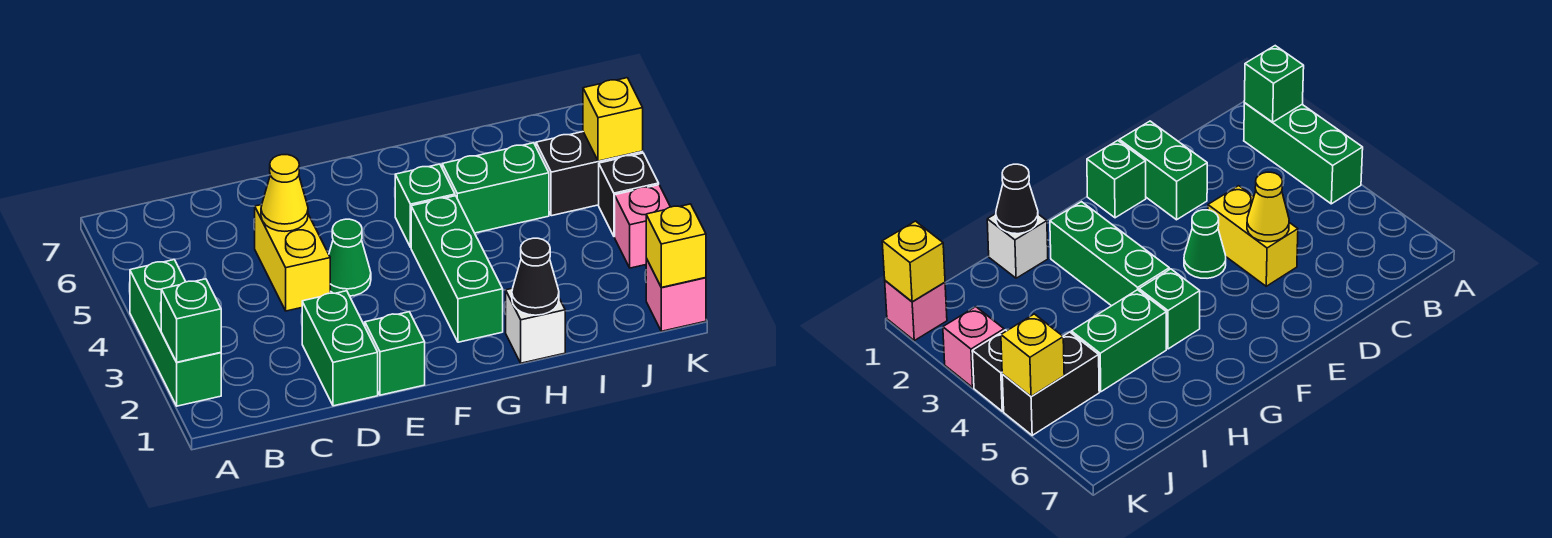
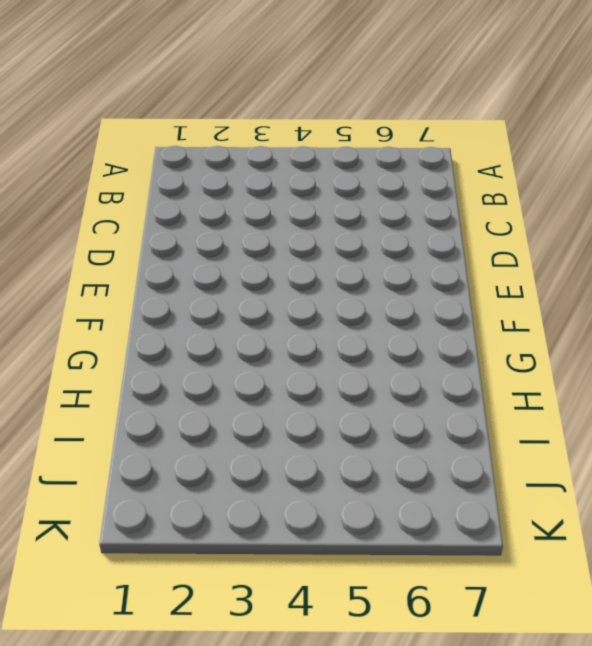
none -> green brick A2:A4 level 1
none -> green brick D1:D2 level 1
none -> yellow brick D4:D5 level 1

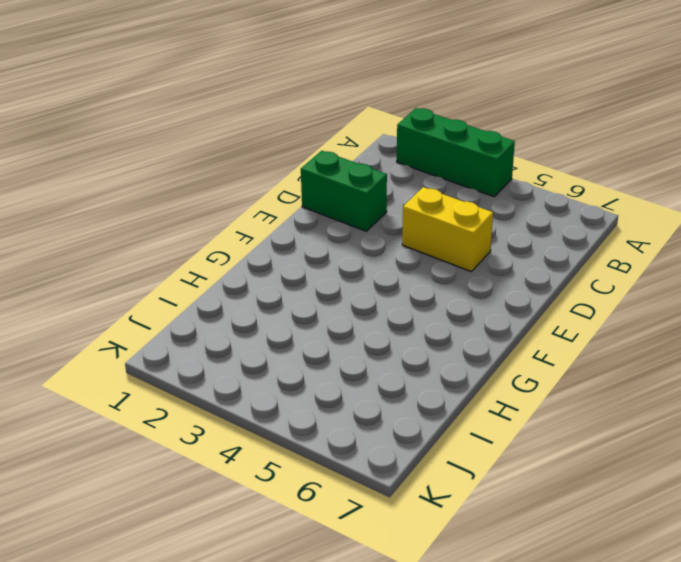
none -> green brick E1 level 1
none -> green cone E4 level 1
none -> green brick G2:G4 level 1

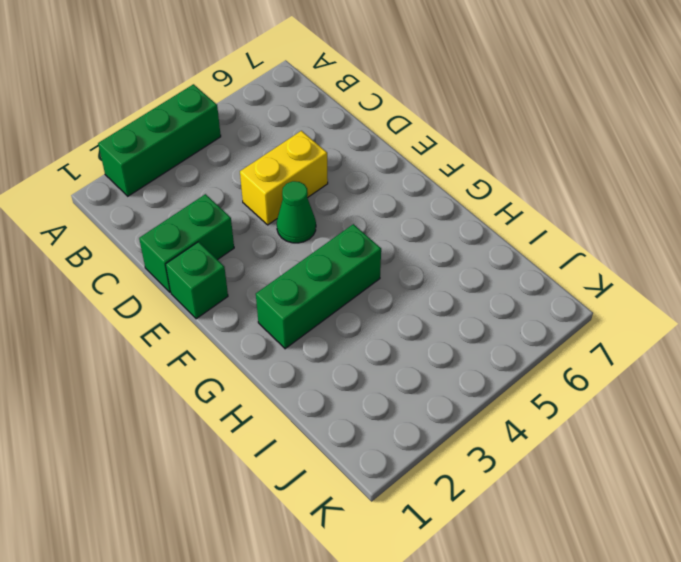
none -> green brick G5 level 1
none -> white brick H1 level 1
none -> green brick H5:I5 level 1

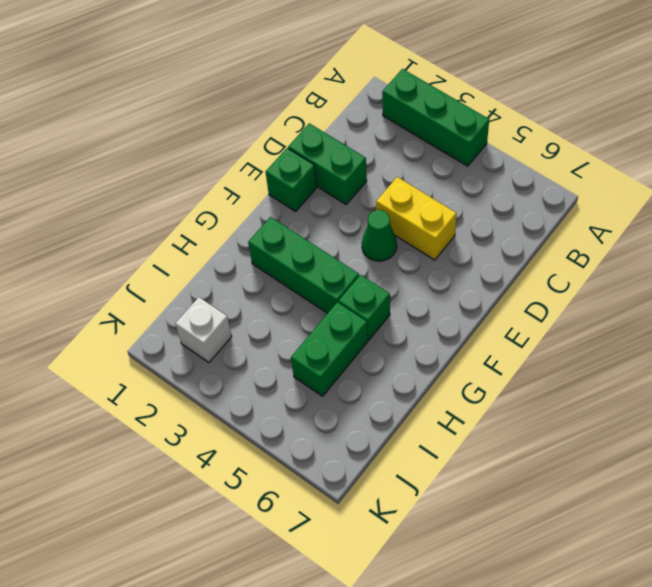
white brick J2 level 1 -> white brick H1 level 1
none -> black brick J5:K5 level 1
none -> pink brick K1 level 1
none -> pink brick K3 level 1

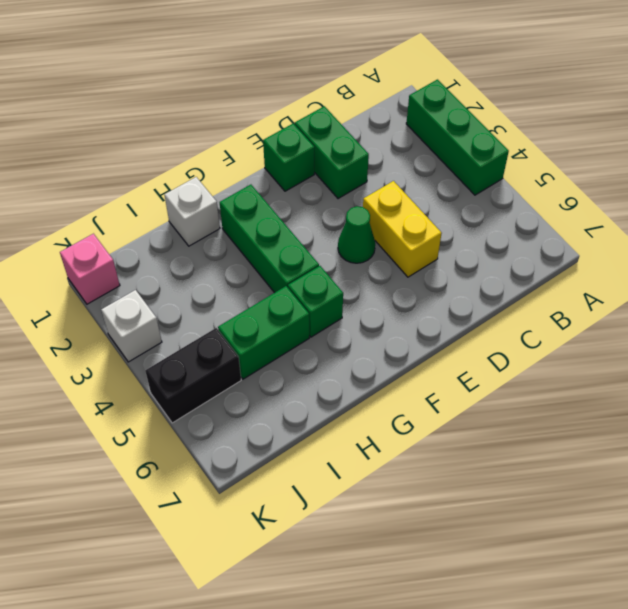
white brick K3 level 1 -> pink brick K3 level 1
none -> black brick K4 level 1
none -> green brick A2 level 2
none -> yellow cone D5 level 2

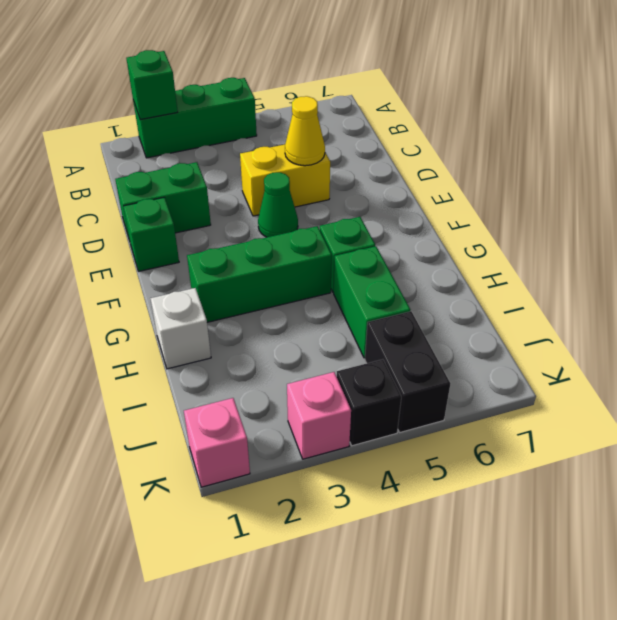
none -> black cone H1 level 2
none -> yellow brick K1 level 2
none -> yellow brick K5 level 2

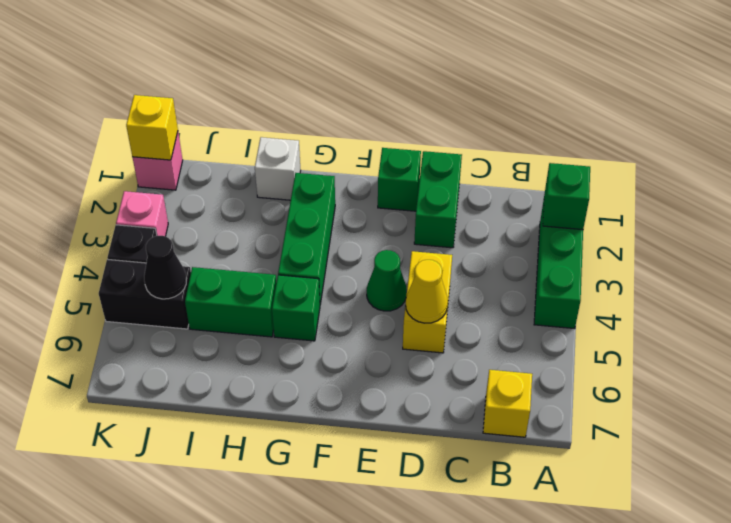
yellow brick B7 level 1 -> yellow brick K5 level 2
black cone J5 level 2 -> black cone H1 level 2

